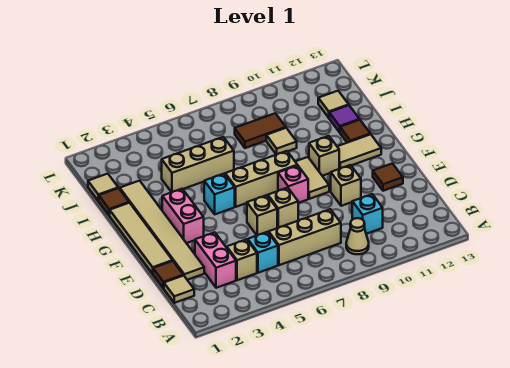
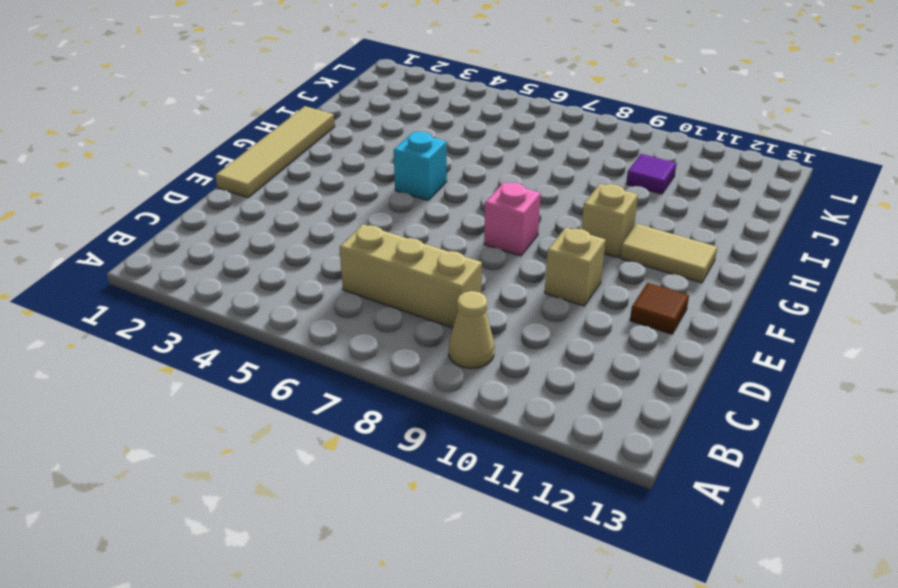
purple tile J10 level 1 -> purple tile I12 level 1
none -> tan tile C1 level 1
none -> pink brick C3:D3 level 1
none -> tan brick C4 level 1

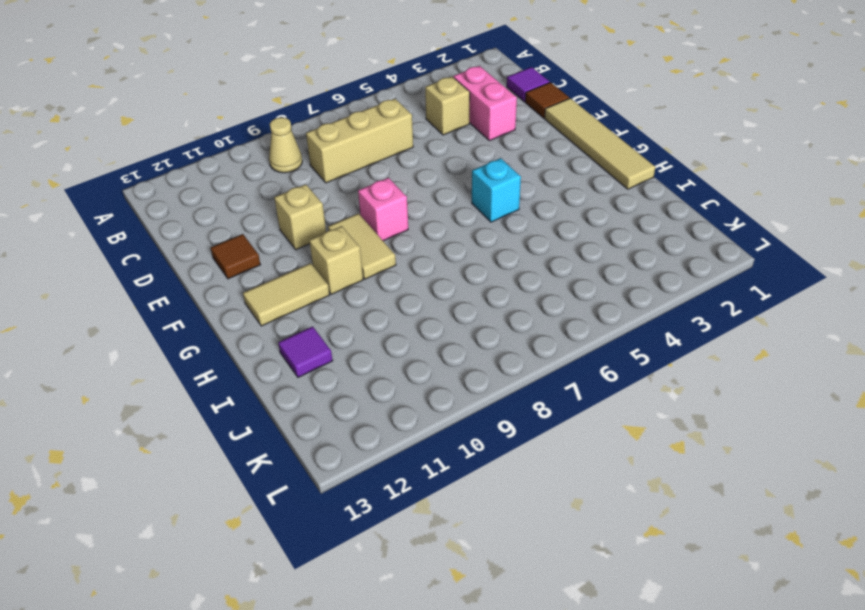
purple tile C1 level 1 -> tan tile C1 level 1
none -> cyan brick C5 level 1
none -> cyan brick C10 level 1
none -> tan tile D2:I2 level 1

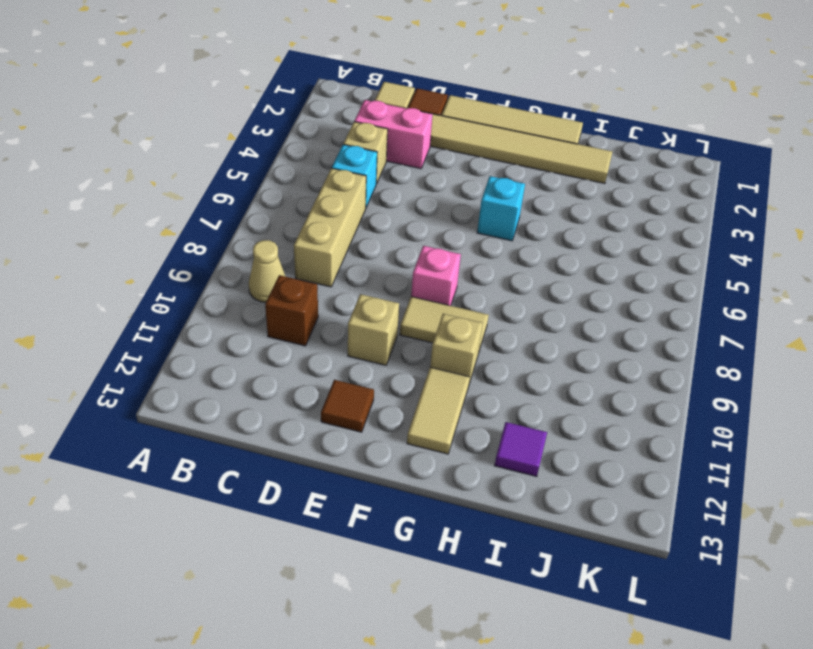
brown brick C10 level 1 -> cyan brick C10 level 1
none -> tan brick E6 level 1
none -> tan brick E7 level 1
none -> pink brick F3:G3 level 1

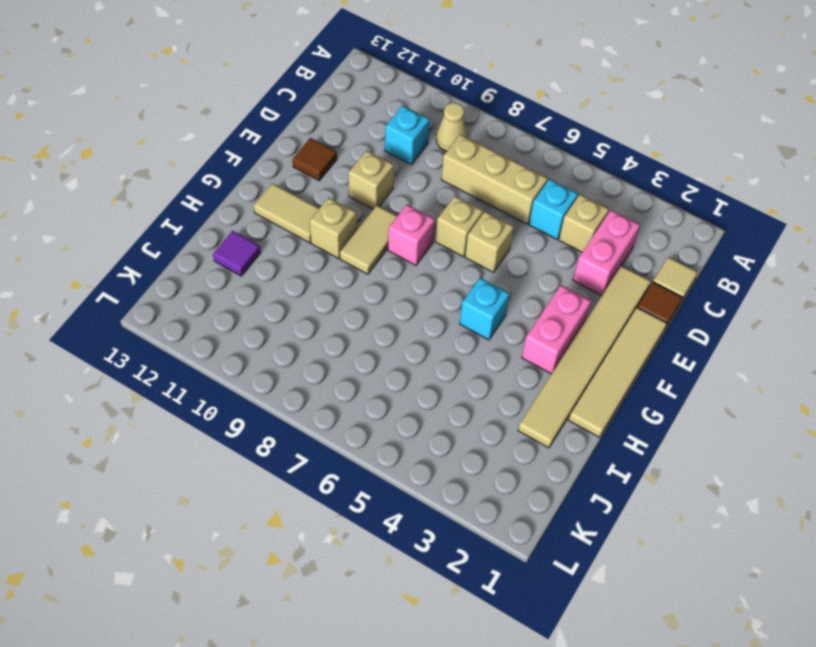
none -> tan brick G6:G8 level 1
none -> brown tile H12 level 1
none -> brown tile I1 level 1

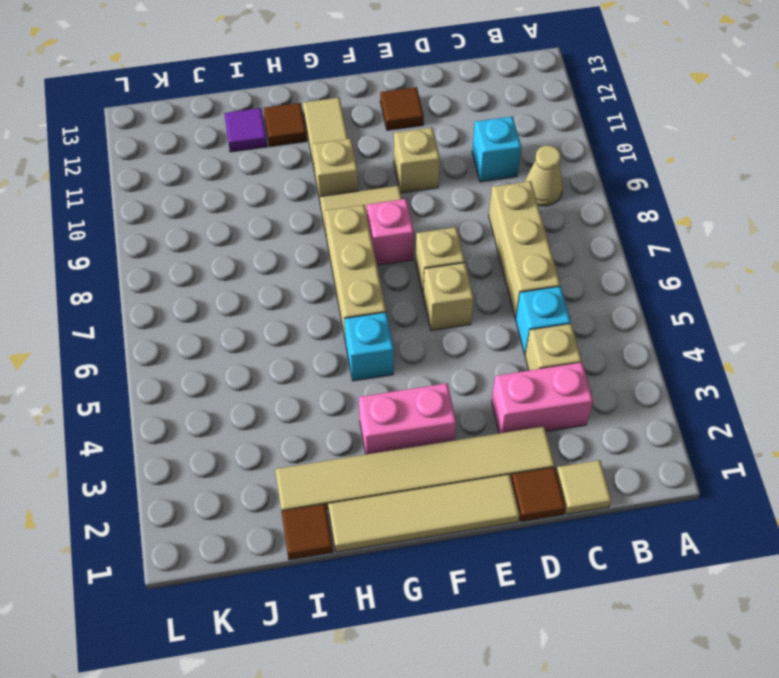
none -> tan brick I4:I6 level 1
none -> tan tile I9 level 1
none -> tan tile J1 level 1

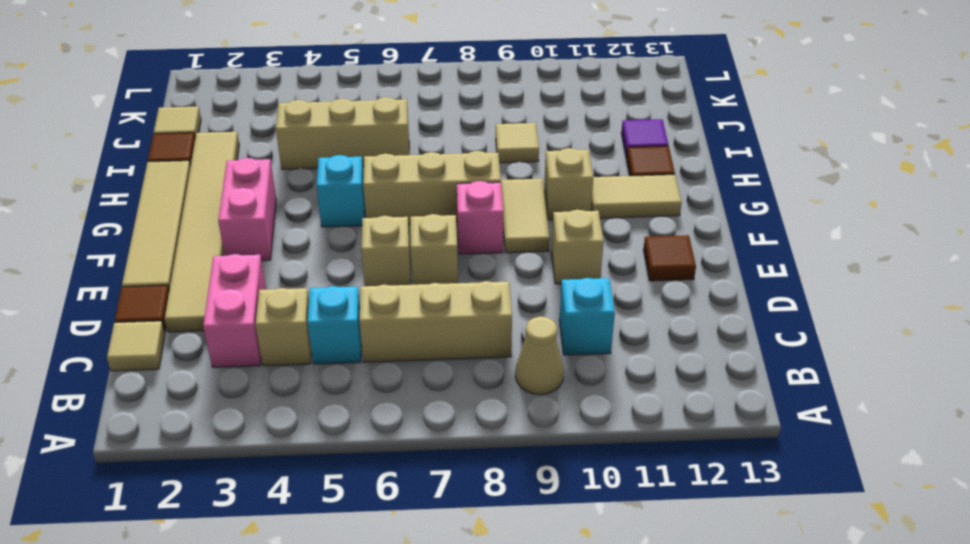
none -> brown tile J8:J9 level 1
none -> tan tile J12 level 1

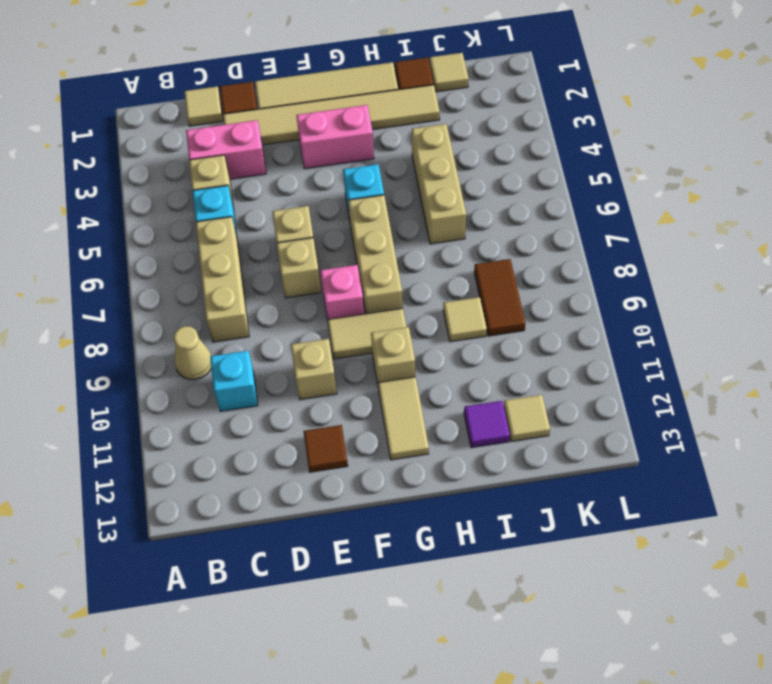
none -> brown tile H12 level 1

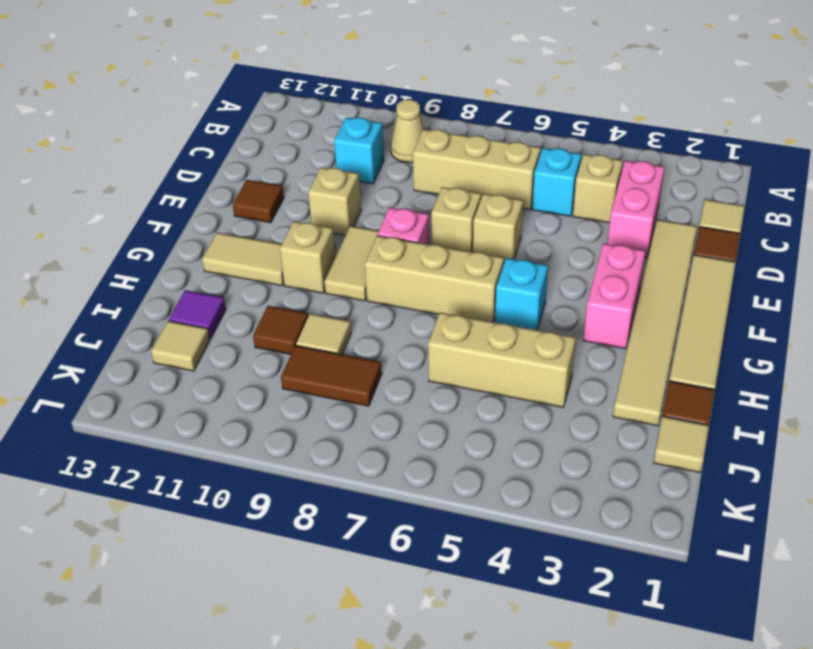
brown tile I10 level 1 -> brown tile H12 level 1

